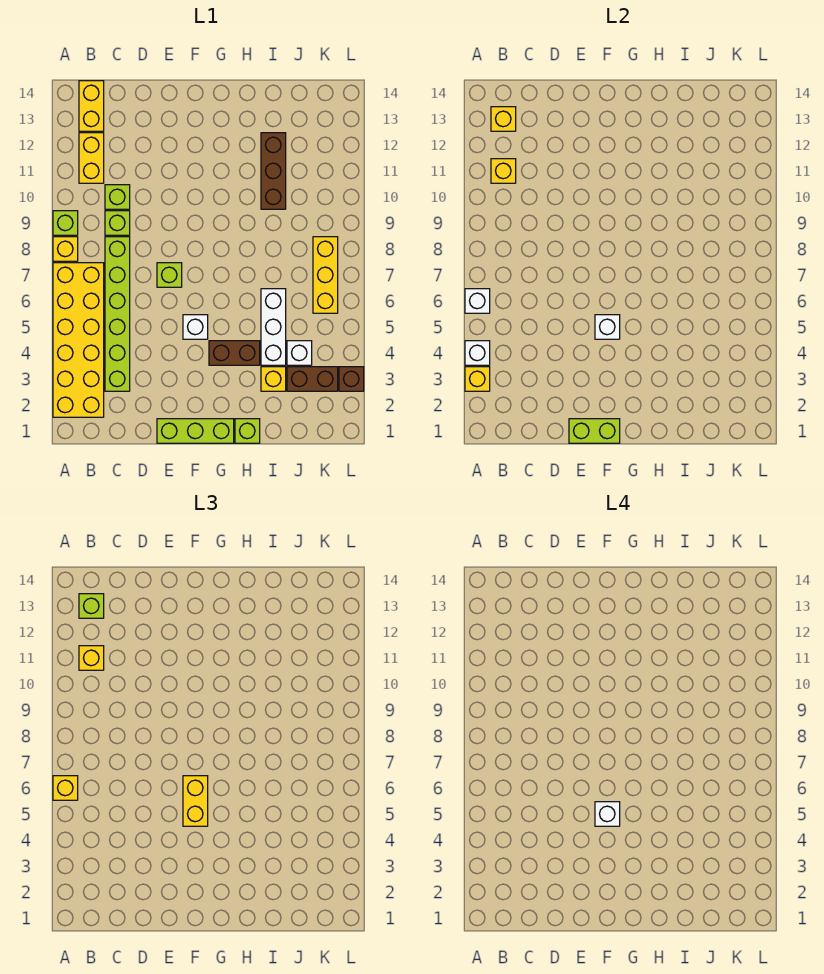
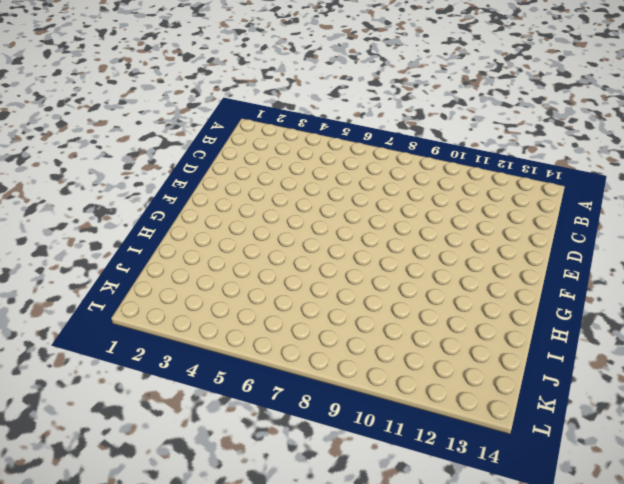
none -> yellow brick A2:B7 level 1
none -> yellow brick A8 level 1
none -> lime brick A9 level 1
none -> yellow brick B11:B12 level 1

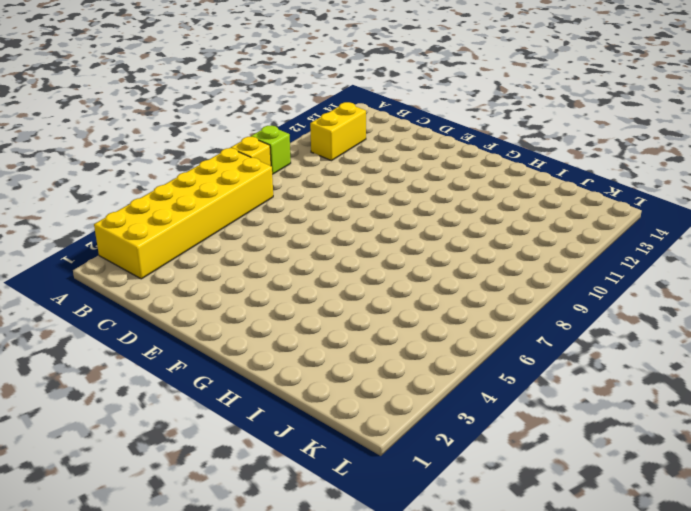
none -> yellow brick B13:B14 level 1
none -> lime brick C3:C8 level 1
none -> lime brick C9 level 1
none -> lime brick C10 level 1

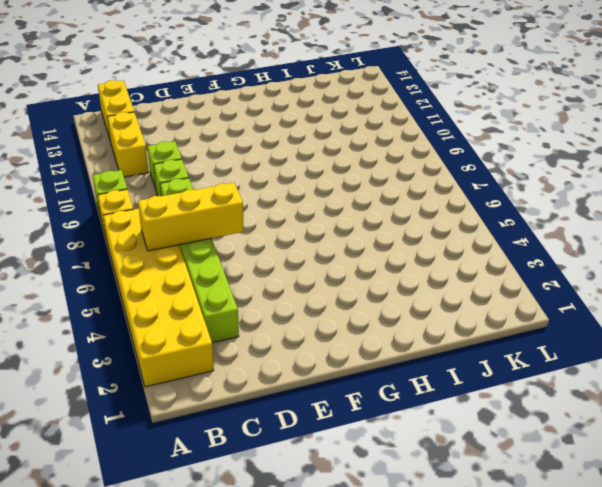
yellow brick B6:D6 level 2 -> yellow brick K6:K8 level 1
none -> lime brick E1:G1 level 1
none -> lime brick E7 level 1
none -> white brick F5 level 1
none -> brown brick G4:H4 level 1

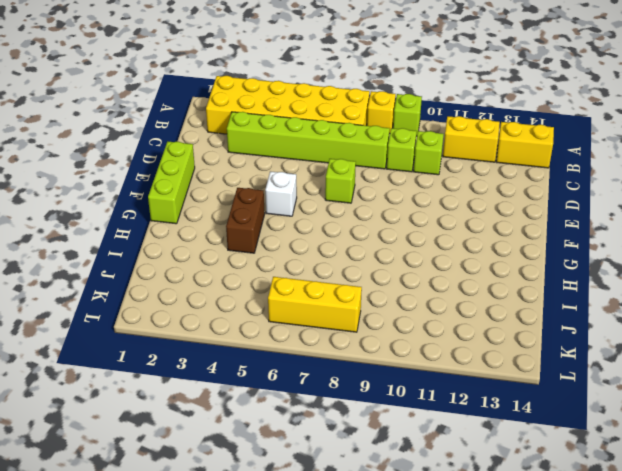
none -> lime brick H1 level 1
none -> yellow brick I3 level 1
none -> white brick I4:I6 level 1
none -> brown brick I10:I12 level 1

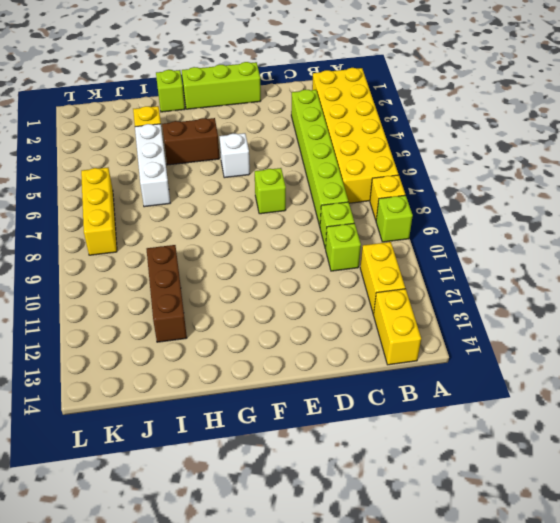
none -> brown brick J3:K3 level 1
none -> white brick J4 level 1
none -> brown brick L3 level 1
none -> yellow brick A3 level 2

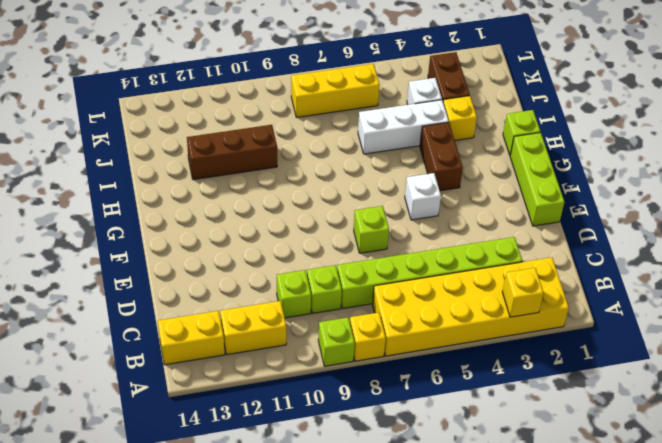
none -> brown brick L3 level 1
none -> white brick A4 level 2
none -> white brick A6 level 2
none -> yellow brick B11 level 2

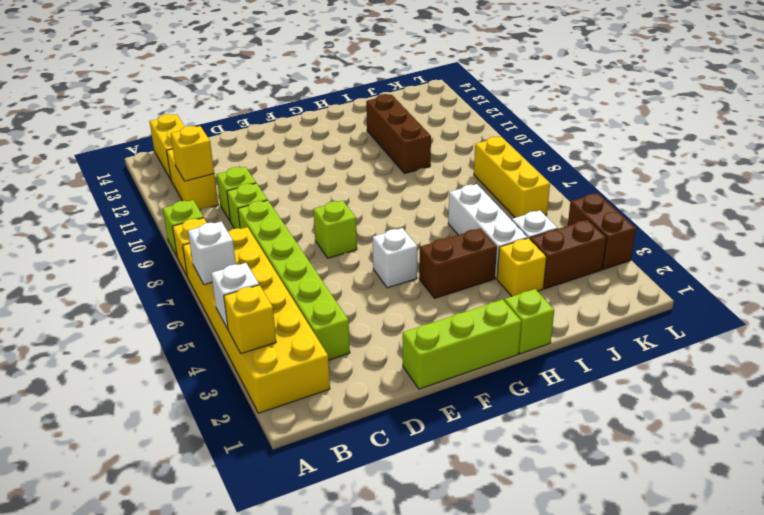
brown brick L3:L4 level 1 -> brown brick L3 level 1
none -> yellow brick B13 level 2
none -> lime brick E1:F1 level 2
none -> white brick F5 level 2
none -> yellow brick A6 level 3

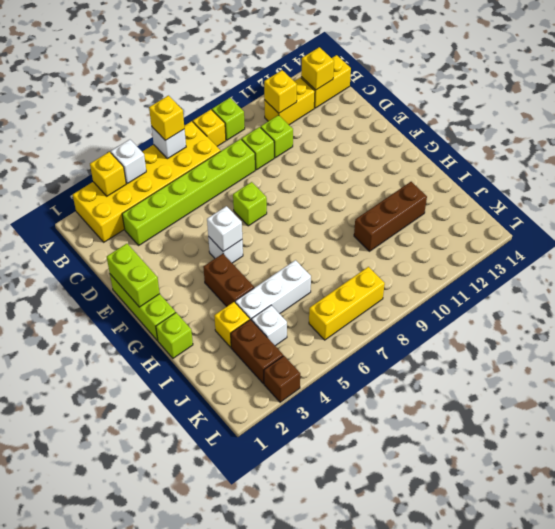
none -> yellow brick B11 level 3
none -> lime brick B13 level 3
none -> yellow brick F5:F6 level 3
none -> white brick F5 level 4

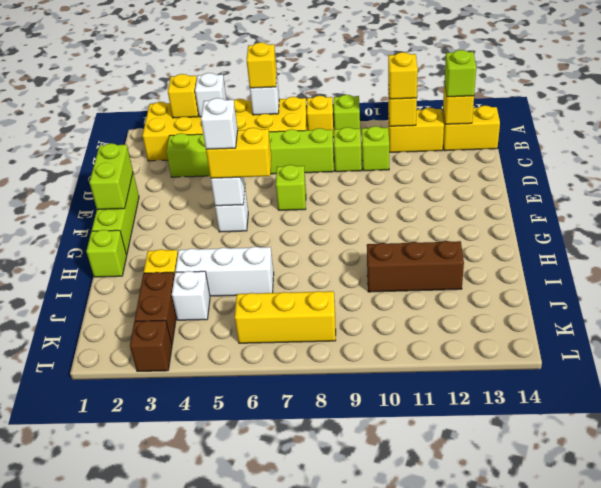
none -> brown brick G4:H4 level 1

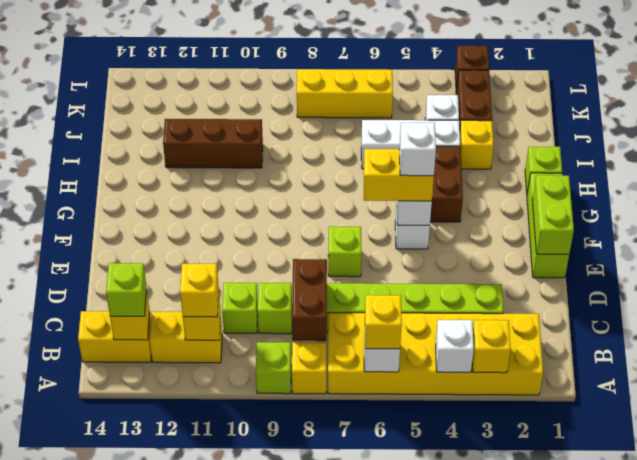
brown brick B8:C8 level 2 -> none

